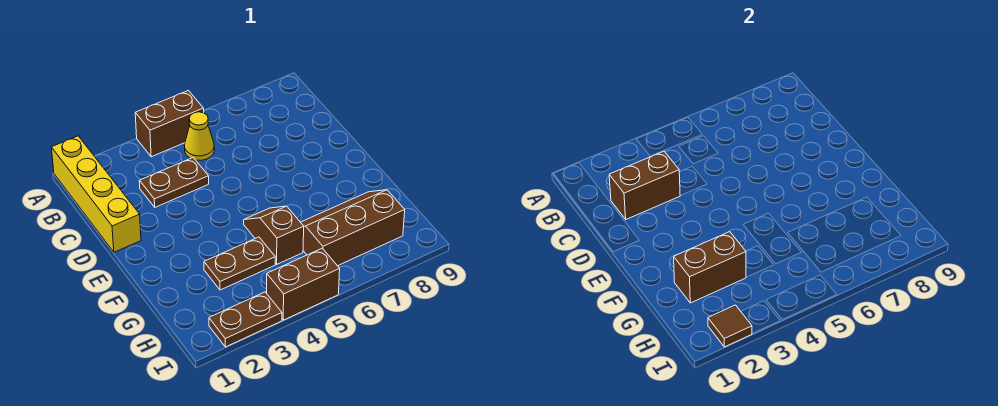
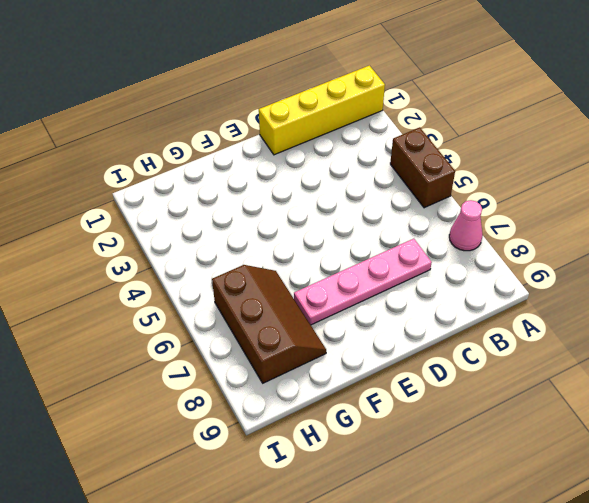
pink cone A7 level 1 -> none
pink plate C7:F7 level 1 -> none
none -> yellow cone B5 level 1
none -> brown plate C3:C4 level 1
none -> brown slope F5:G5 level 1 top G

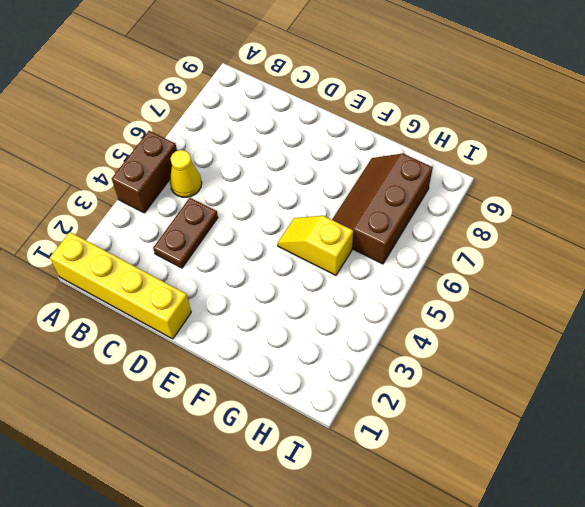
yellow slope F5:G5 level 1 top G -> brown slope F5:G5 level 1 top G
none -> brown plate G3:G4 level 1
none -> brown plate I2:I3 level 1
none -> brown brick I4:I5 level 1

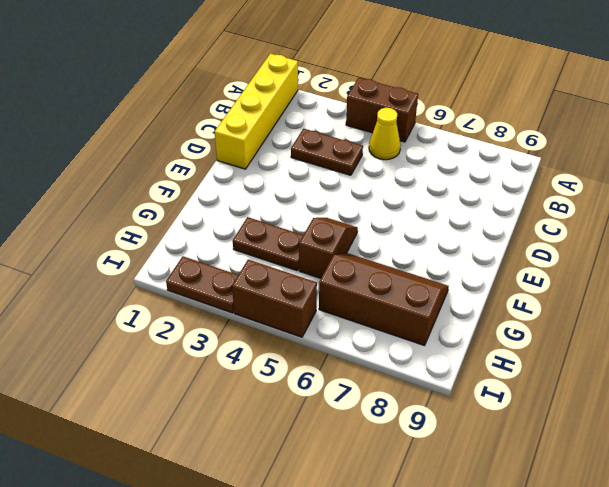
none -> brown brick C2:C3 level 2
none -> brown brick G2:G3 level 2
none -> brown tile I2 level 2

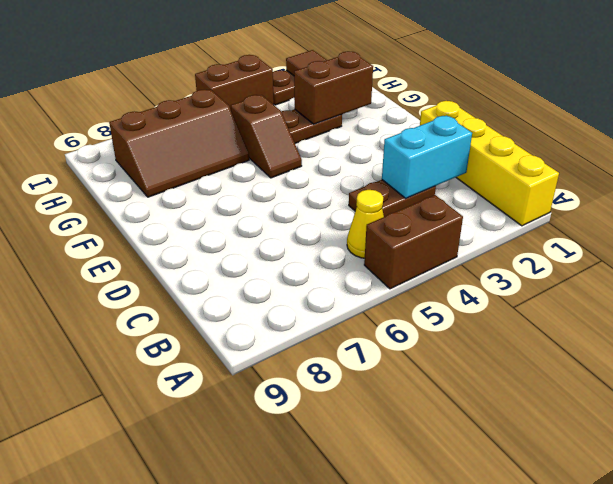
cyan brick C2:C3 level 2 -> brown brick C2:C3 level 2

